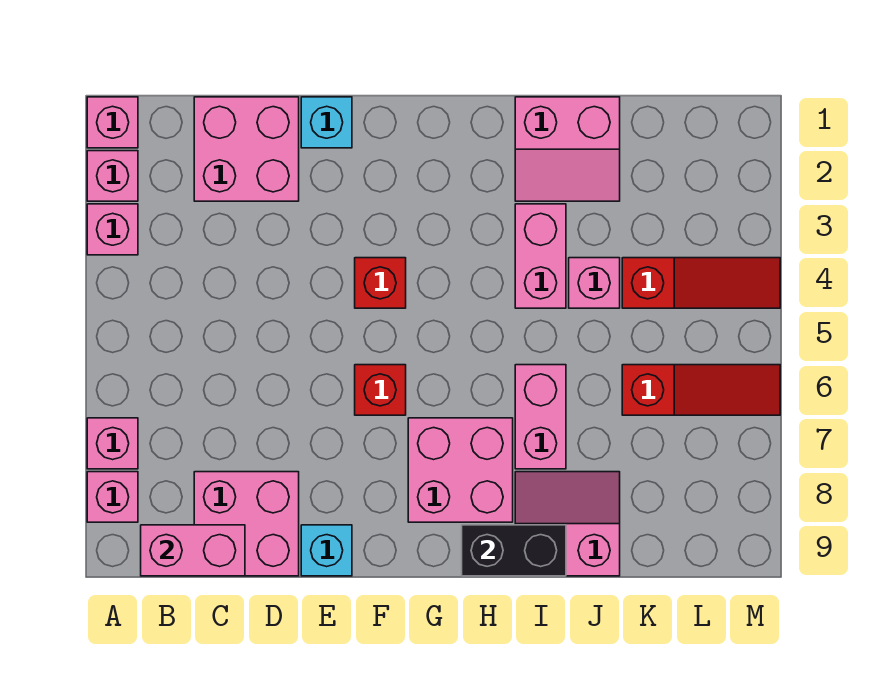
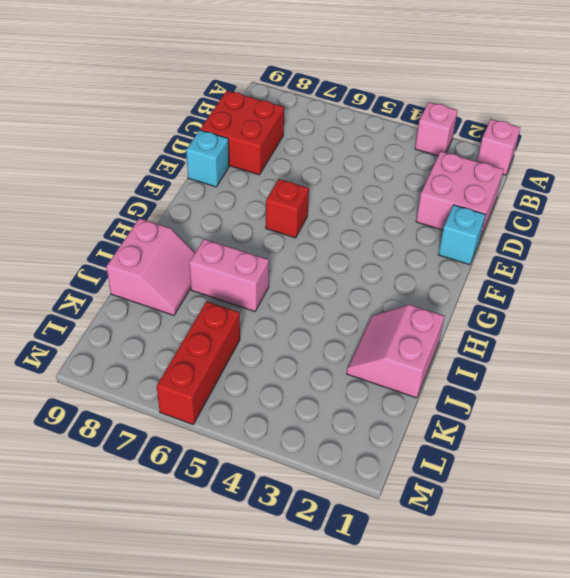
red brick C8:D9 level 1 -> pink brick C8:D9 level 1
red brick K6:M6 level 1 -> red slope K6:M6 level 1 top K
none -> pink brick A2 level 1
none -> pink brick A7 level 1
none -> pink brick A8 level 1

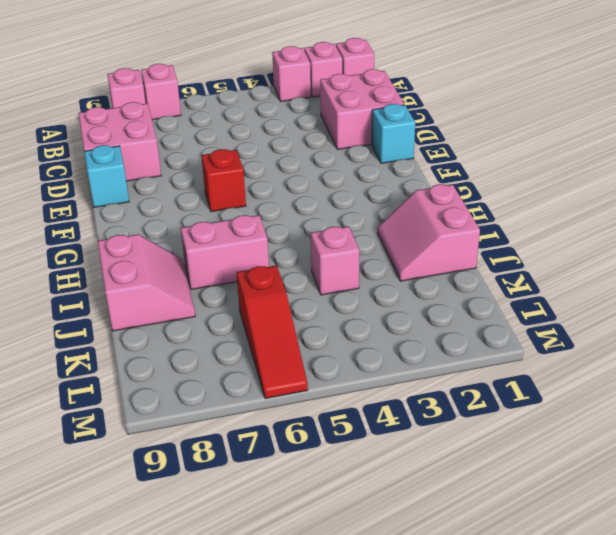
none -> red brick F4 level 1
none -> pink brick G7:H8 level 1
none -> pink brick I3:I4 level 1

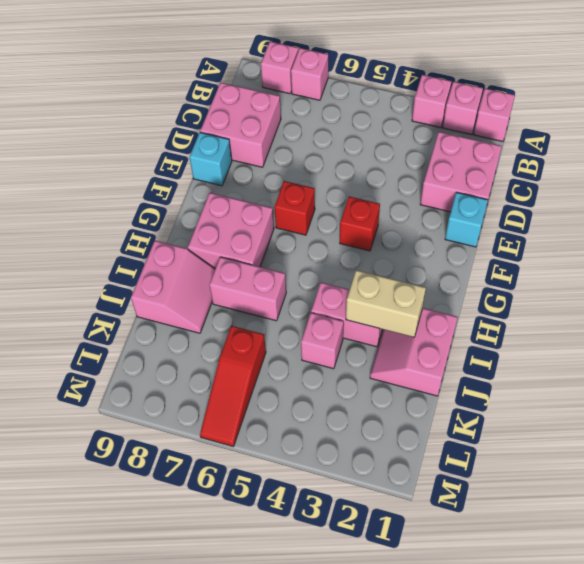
tan brick I2:I3 level 2 -> none
none -> red slope K4:M4 level 1 top K
none -> pink brick B9:C9 level 2
none -> black brick H9:I9 level 2

